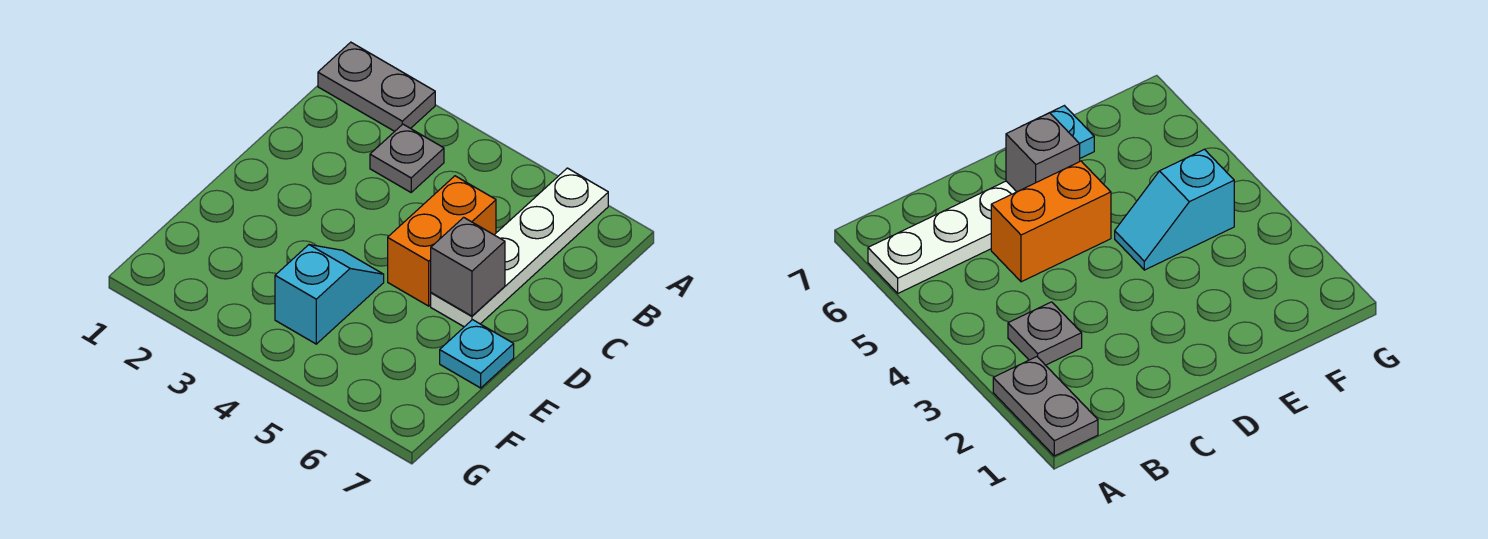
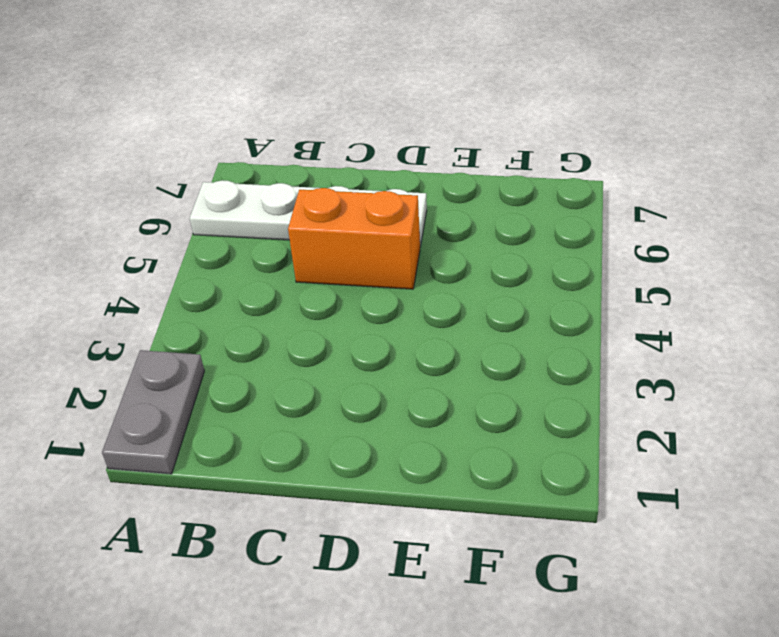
none -> grey plate B3 level 1
none -> cyan slope E4:F4 level 1 top F

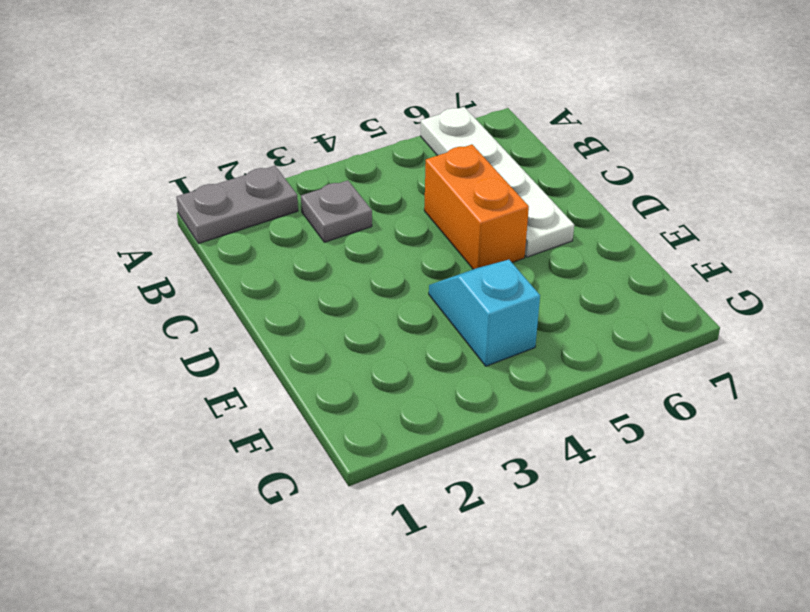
none -> cyan plate E7 level 1
none -> grey brick D6 level 2

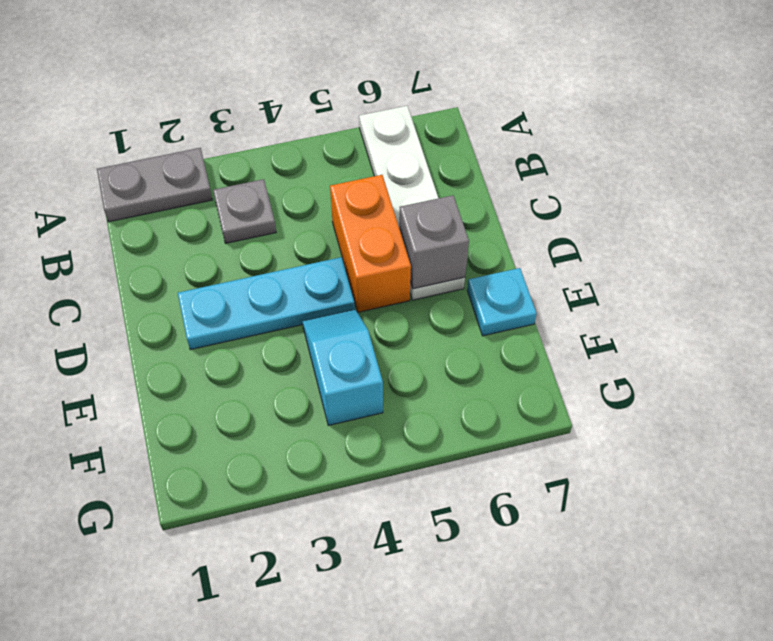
cyan plate D2:D4 level 1 -> none

